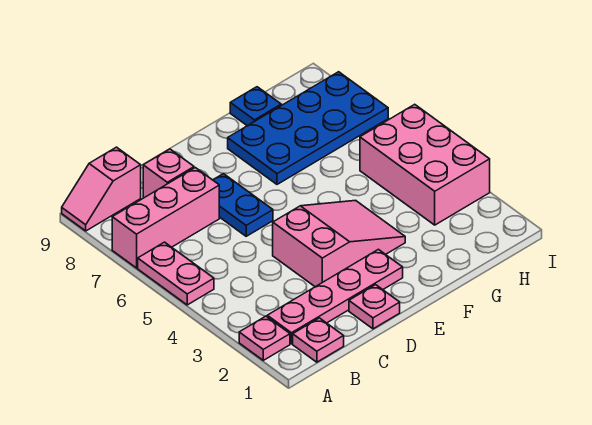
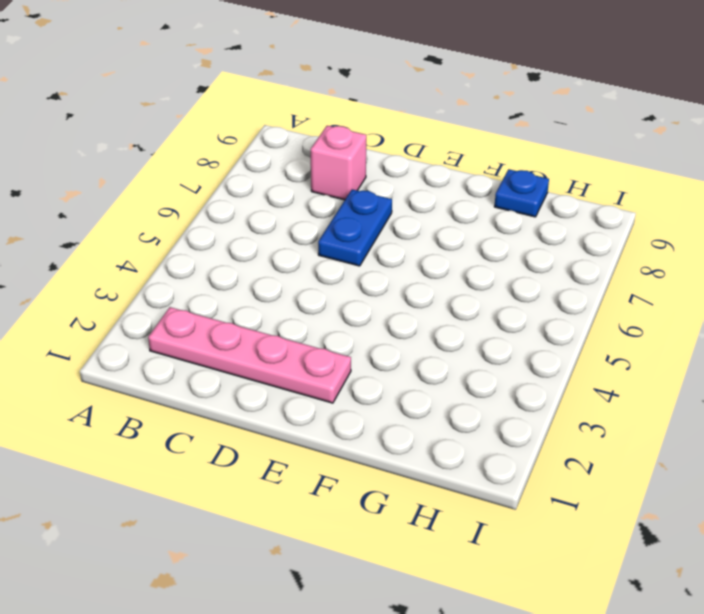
none -> pink plate A2 level 1
none -> pink plate A5:A6 level 1
none -> pink brick A7:C7 level 1

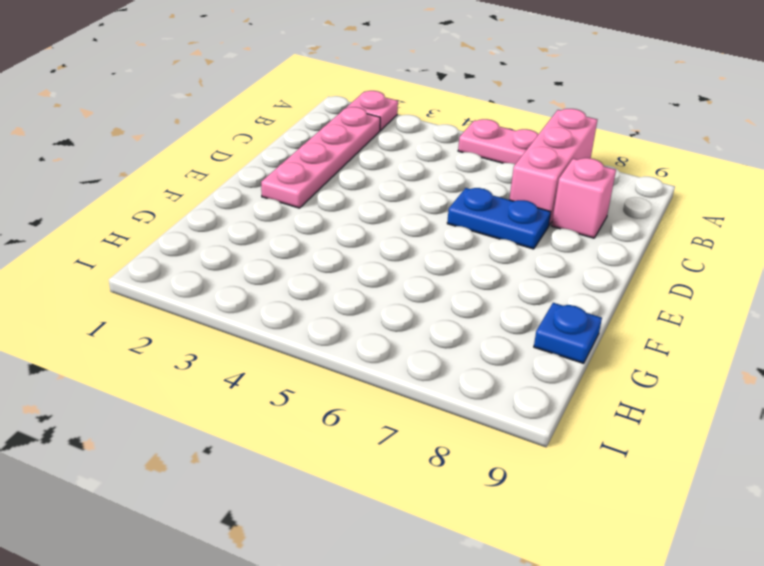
none -> pink slope A9:B9 level 1 top B
none -> pink plate B1 level 1
none -> pink plate D1 level 1

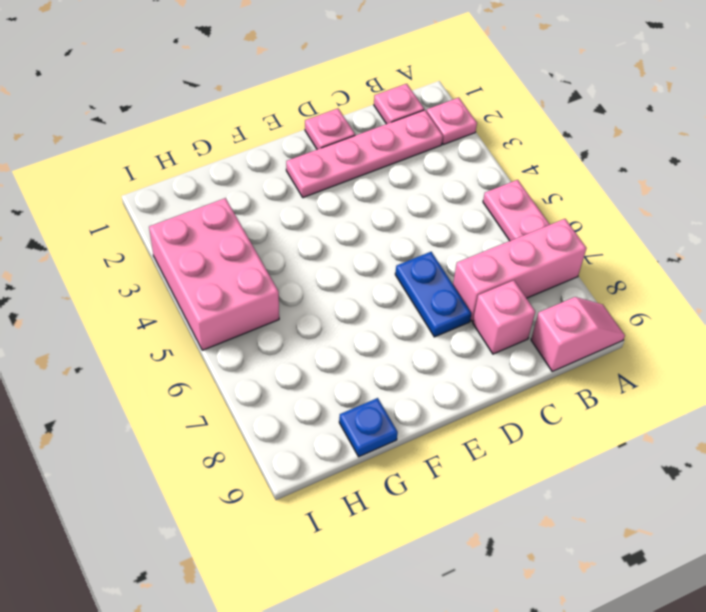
none -> pink slope D3:F4 level 1 top D
none -> blue plate F7:I8 level 1

